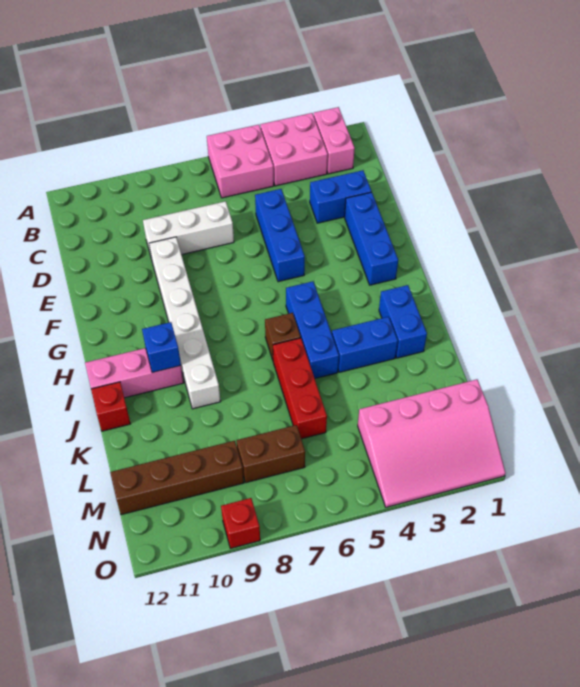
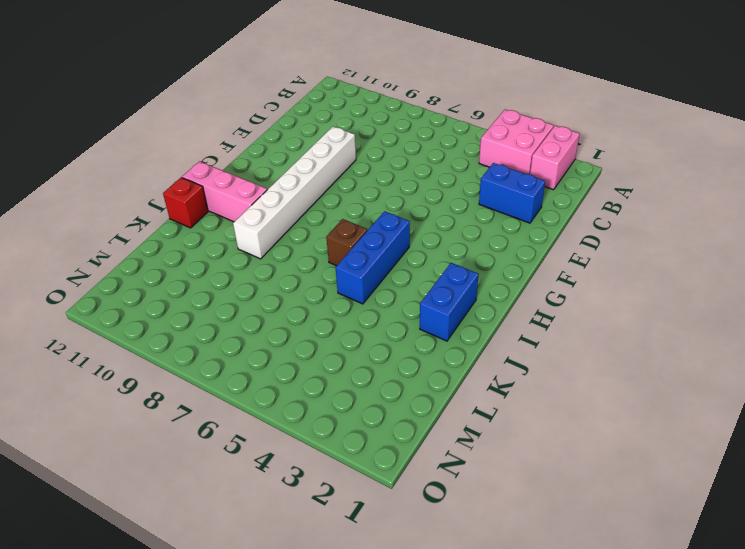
none -> pink brick A5:B6 level 1
none -> blue brick D5:F5 level 1
none -> white brick D7:D9 level 1

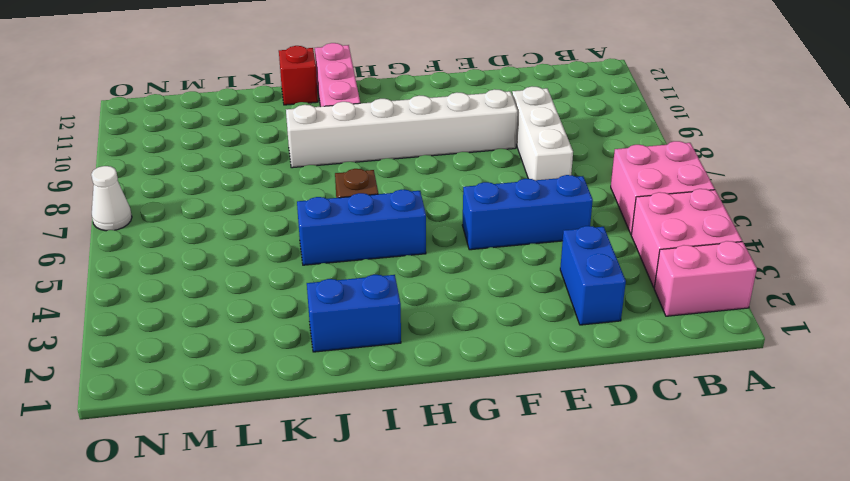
white cone O7 level 1 -> none
none -> blue brick E2:G2 level 1
none -> blue brick J3:J4 level 1
none -> red brick J6:L6 level 1

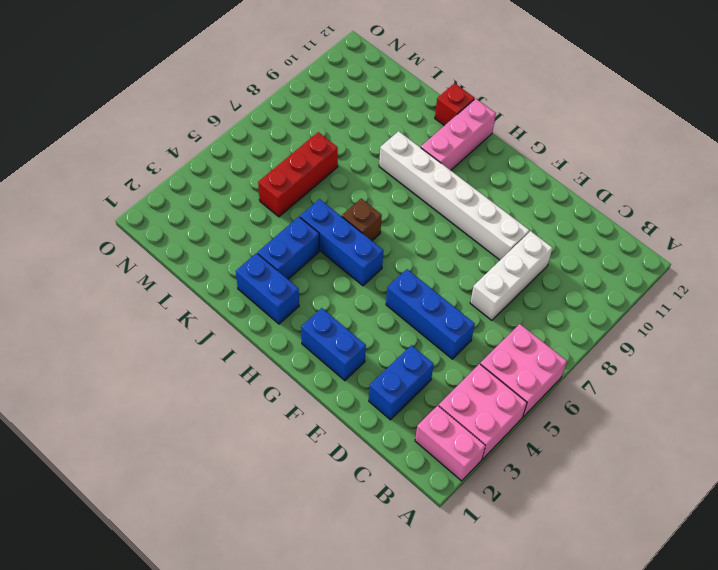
blue brick F2:G2 level 1 -> blue brick E2:G2 level 1
red brick L5:L7 level 1 -> red brick J6:L6 level 1
none -> pink slope M1:O4 level 1 top M
none -> brown brick M7:M8 level 1
none -> brown brick M9:M12 level 1

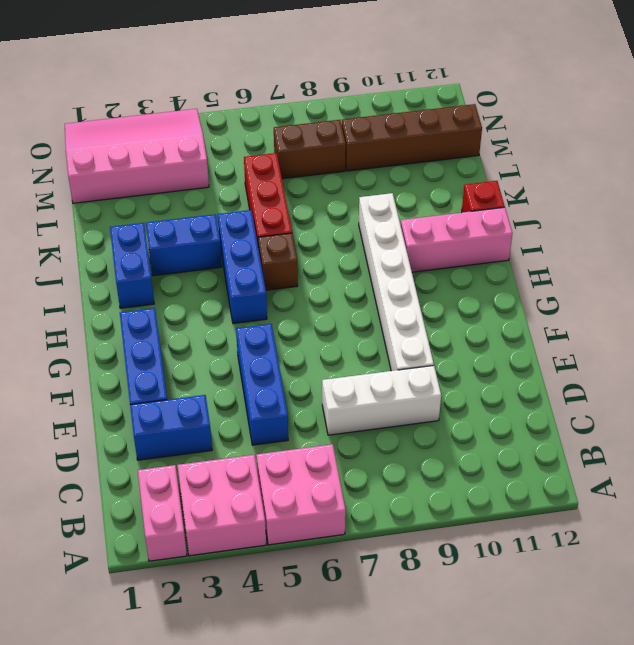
none -> red brick O9 level 1
none -> blue brick I10 level 2

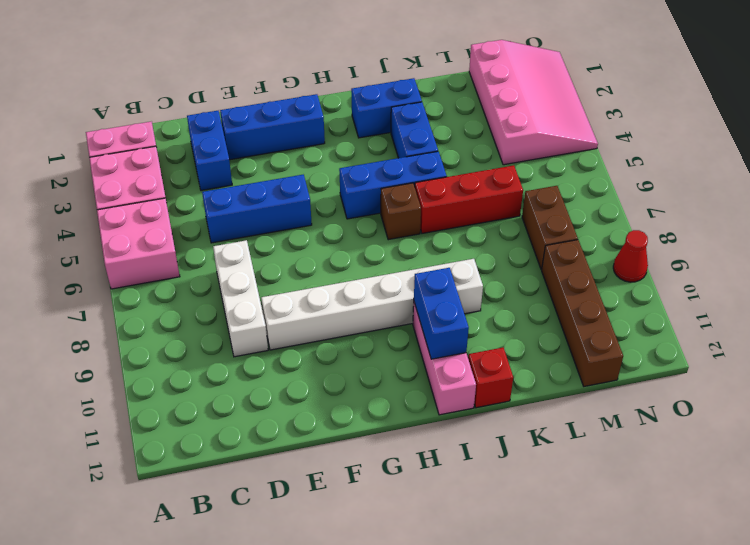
blue brick I10:I11 level 2 -> blue brick I10 level 2
red cone O9 level 1 -> red brick O9 level 1

